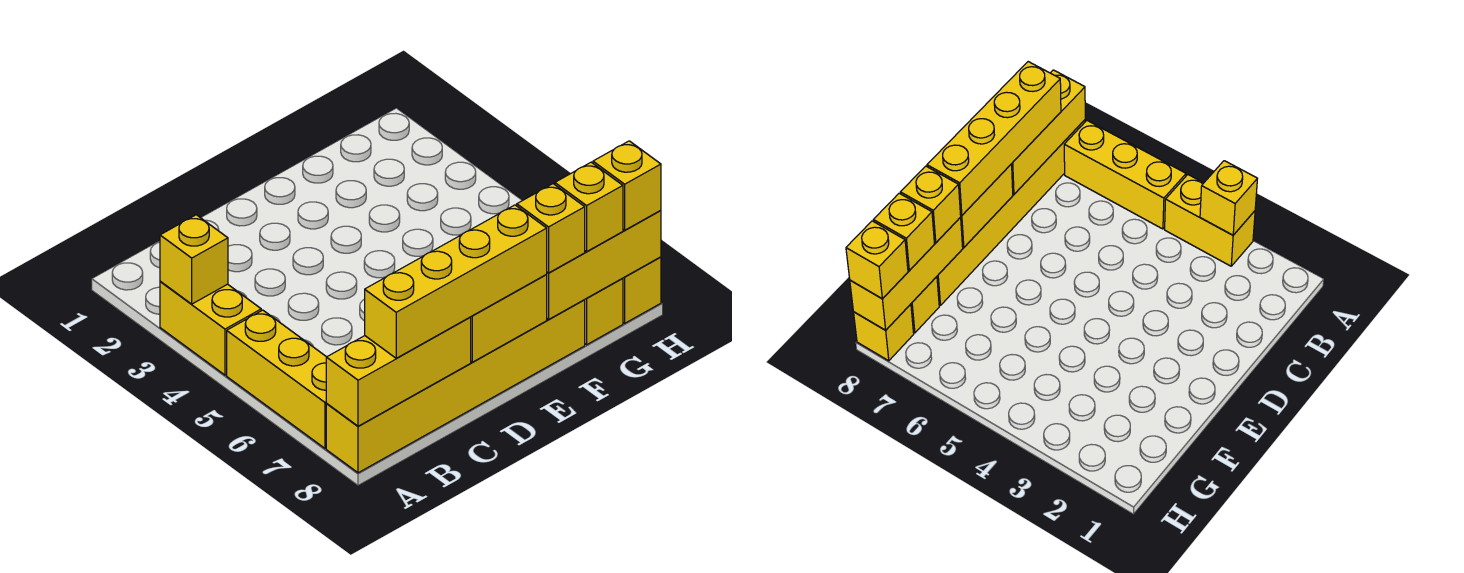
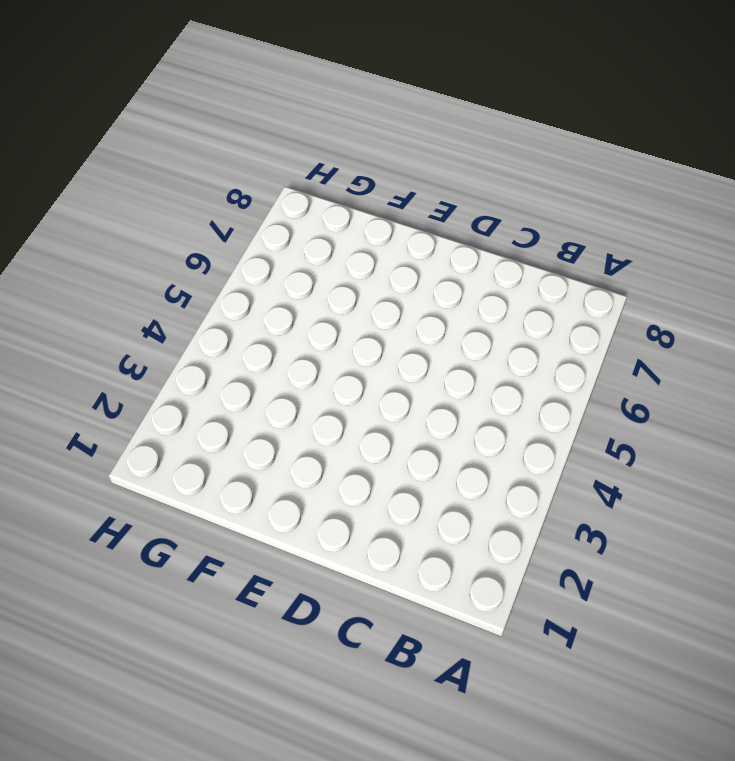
none -> yellow brick A3:A4 level 1
none -> yellow brick A5:A7 level 1
none -> yellow brick A8:F8 level 1

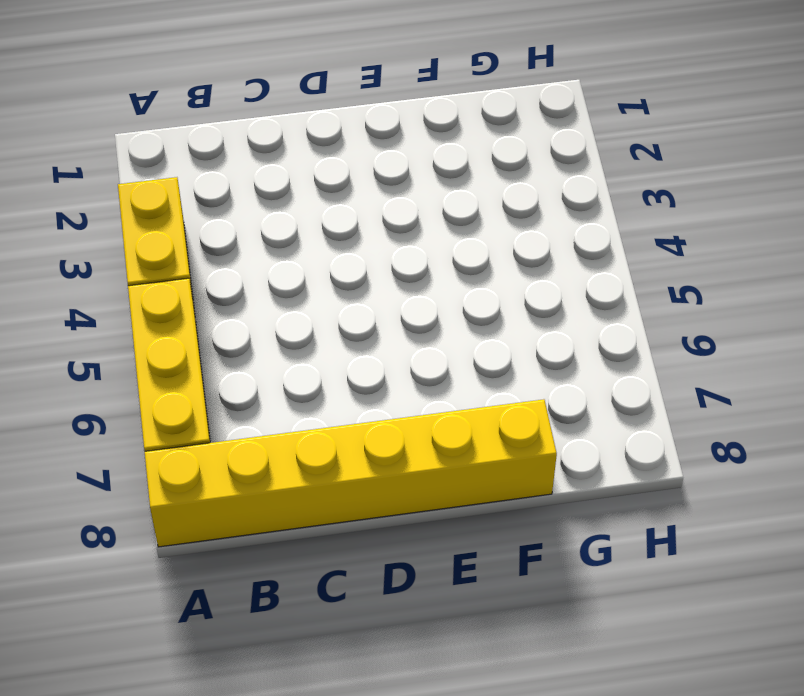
none -> yellow brick G8 level 1
none -> yellow brick H8 level 1
none -> yellow brick A3 level 2

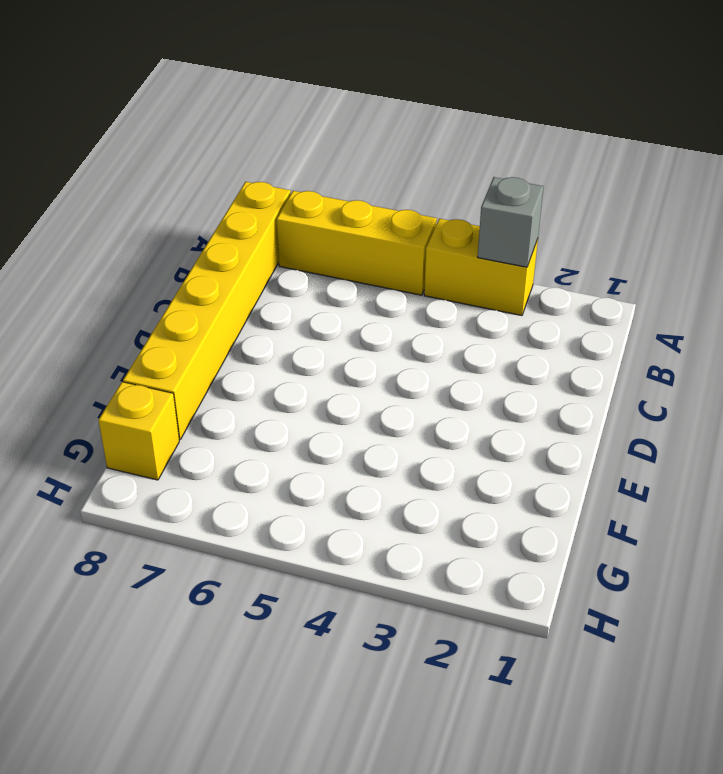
grey brick A3 level 2 -> yellow brick A3 level 2
none -> yellow brick H8 level 1
none -> yellow brick A8:C8 level 2
none -> yellow brick D8:E8 level 2

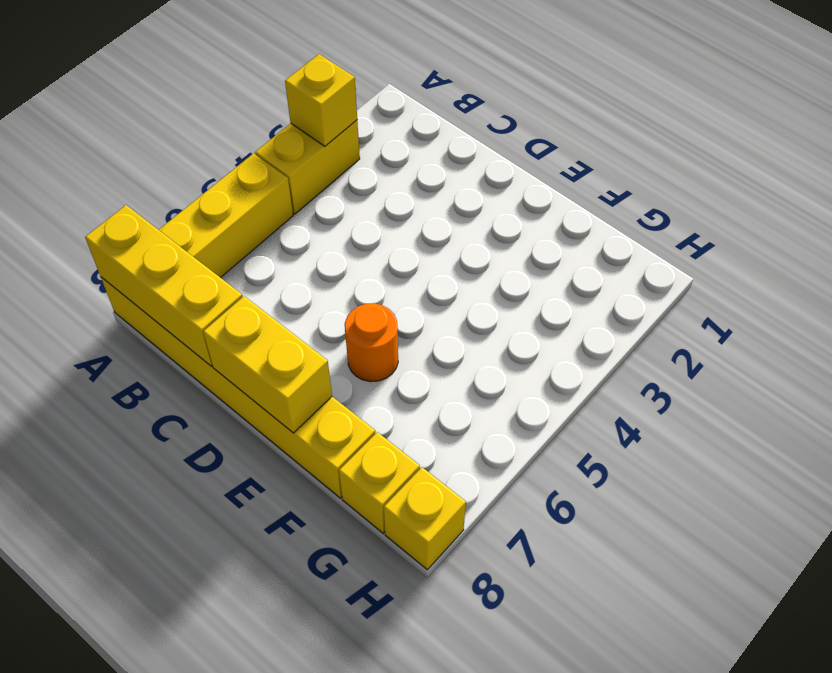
orange round brick E6 level 1 -> none
none -> yellow brick F8:H8 level 2
none -> yellow brick B8:E8 level 3
none -> yellow brick F8 level 3

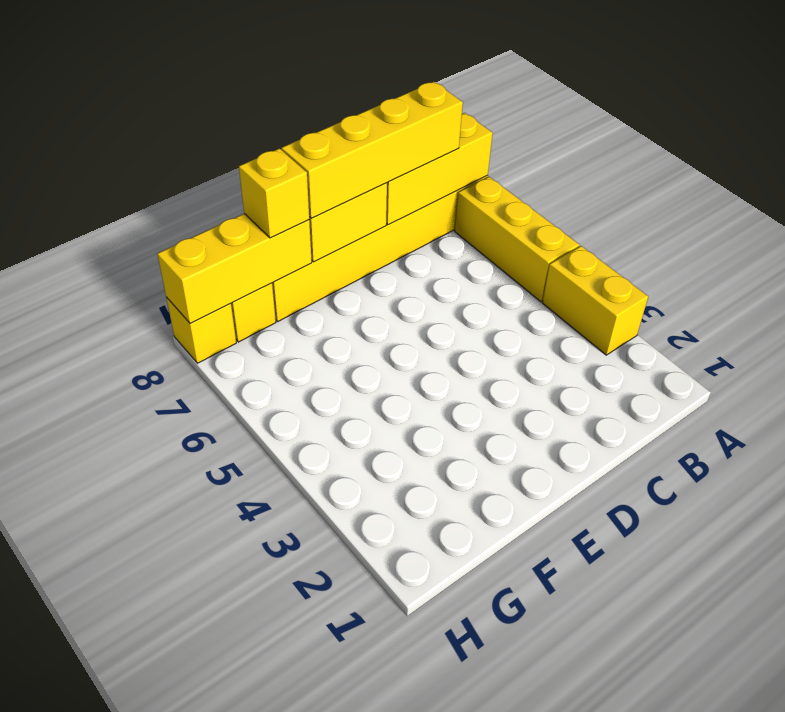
none -> yellow brick A3 level 2
none -> yellow brick G8 level 3
none -> yellow brick H8 level 3

